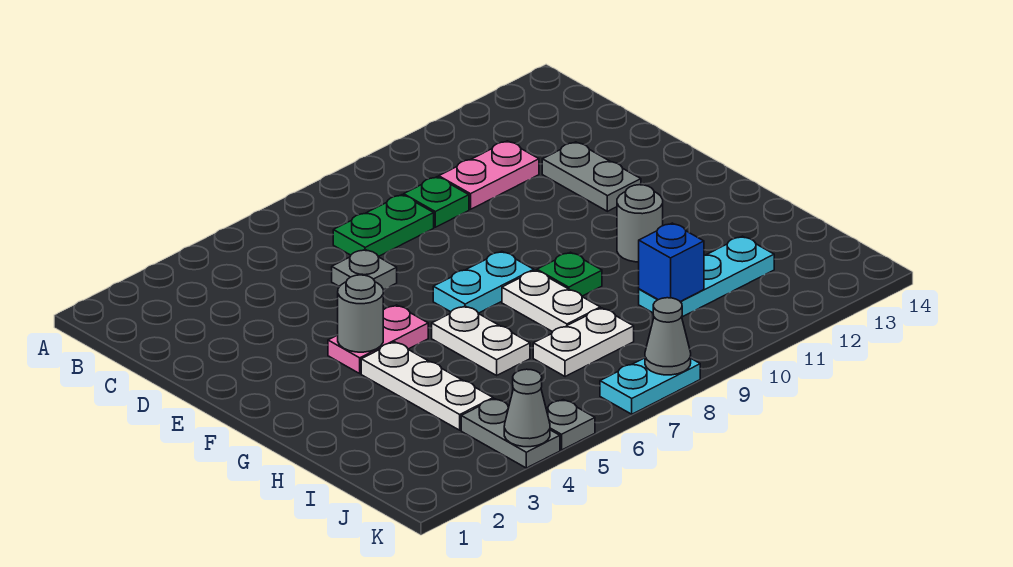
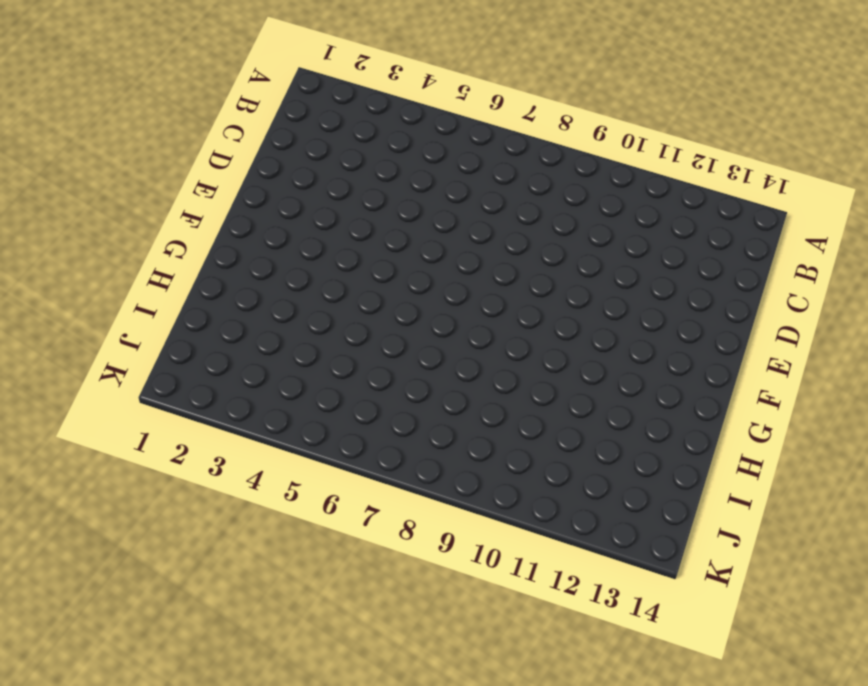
none -> green plate C7:C8 level 1
none -> green plate C9 level 1
none -> pink plate C10:C11 level 1

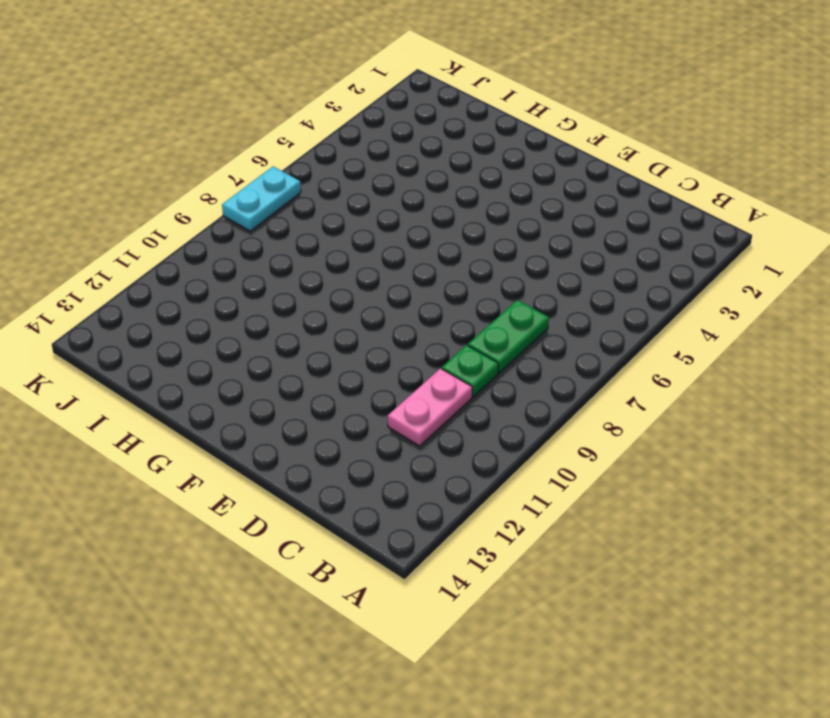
none -> grey plate D6 level 1
none -> grey plate D12:E12 level 1
none -> pink plate F4:F5 level 1

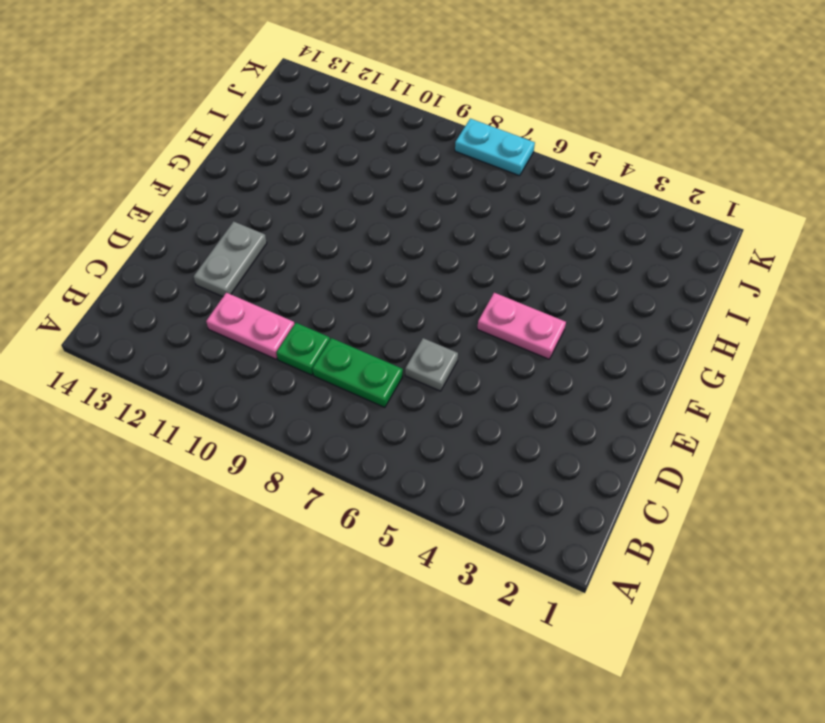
none -> cyan plate F7:F8 level 1
none -> white plate G4:I4 level 1
none -> white plate G6:H6 level 1

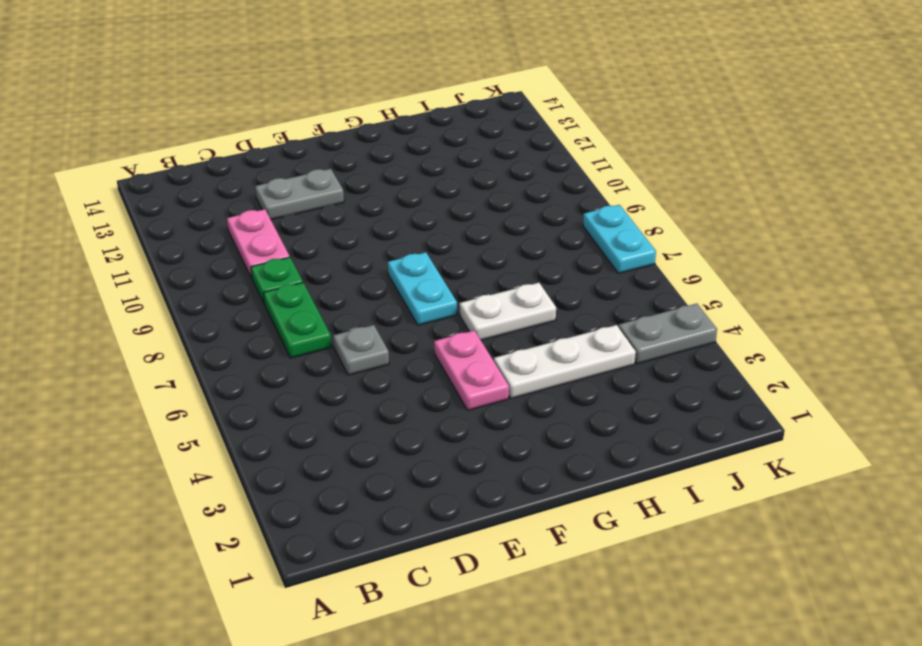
none -> white plate G8:H8 level 1
none -> green plate G9 level 1
none -> grey round brick G11 level 1

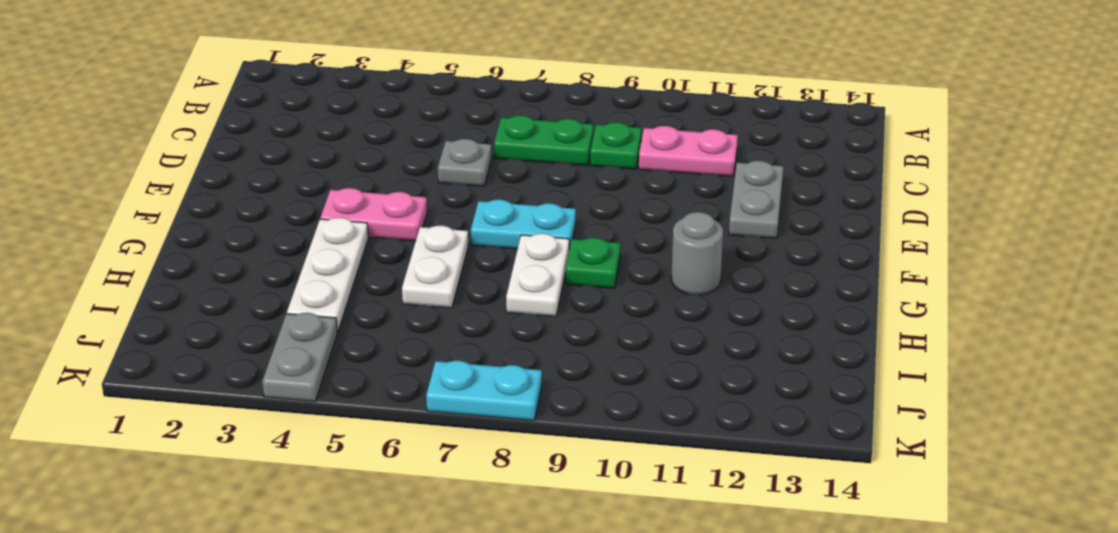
none -> white plate I7:I8 level 1
none -> cyan plate I10:I12 level 1
none -> grey plate K5 level 1

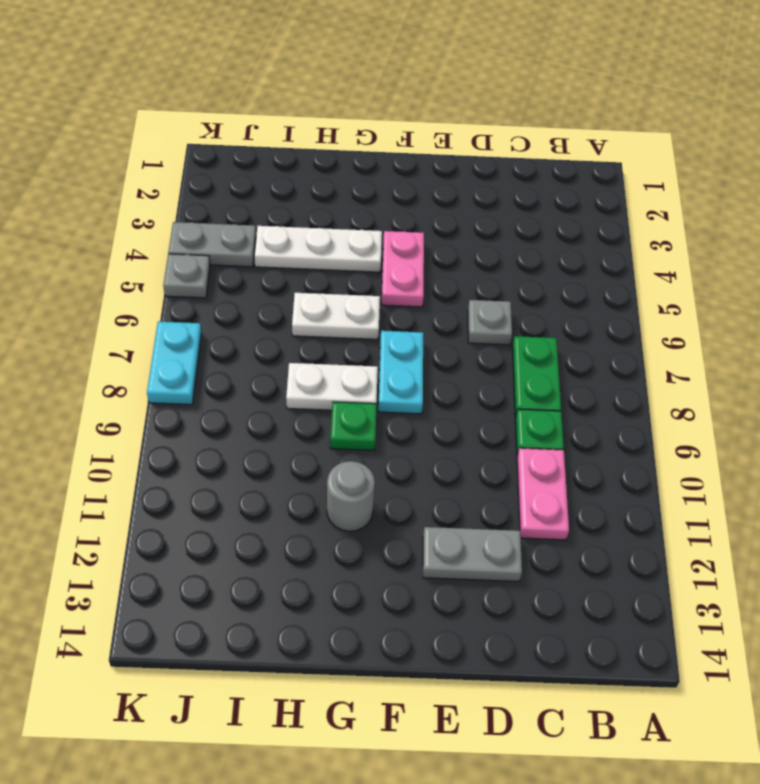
none -> white plate I7:I8 level 1
none -> cyan plate I10:I12 level 1
none -> grey round brick F4 level 2

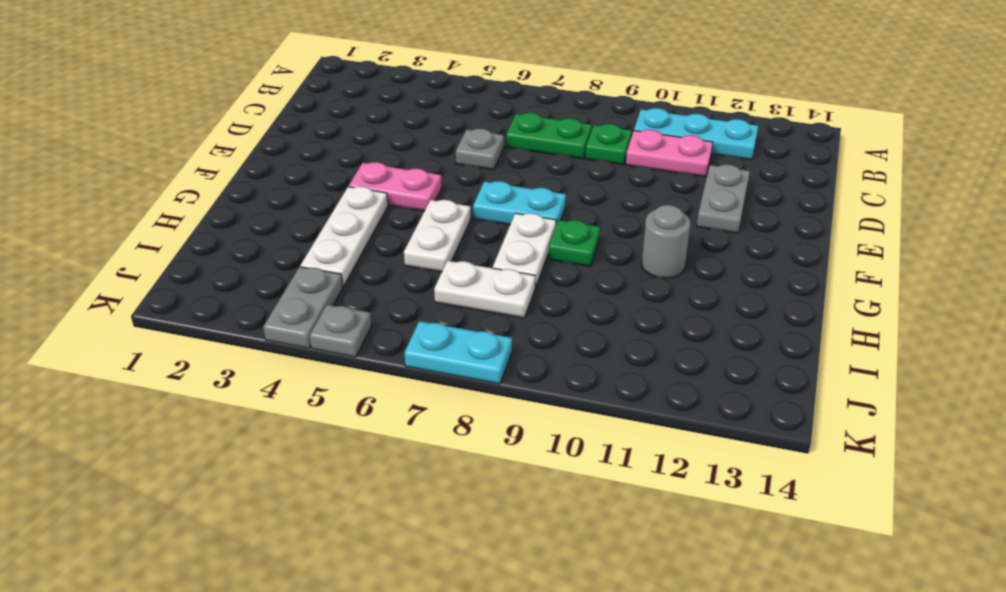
cyan plate B10:B12 level 1 -> cyan plate I10:I12 level 1
none -> grey round brick F4 level 2
none -> blue brick I10 level 2
none -> grey cone K4 level 2

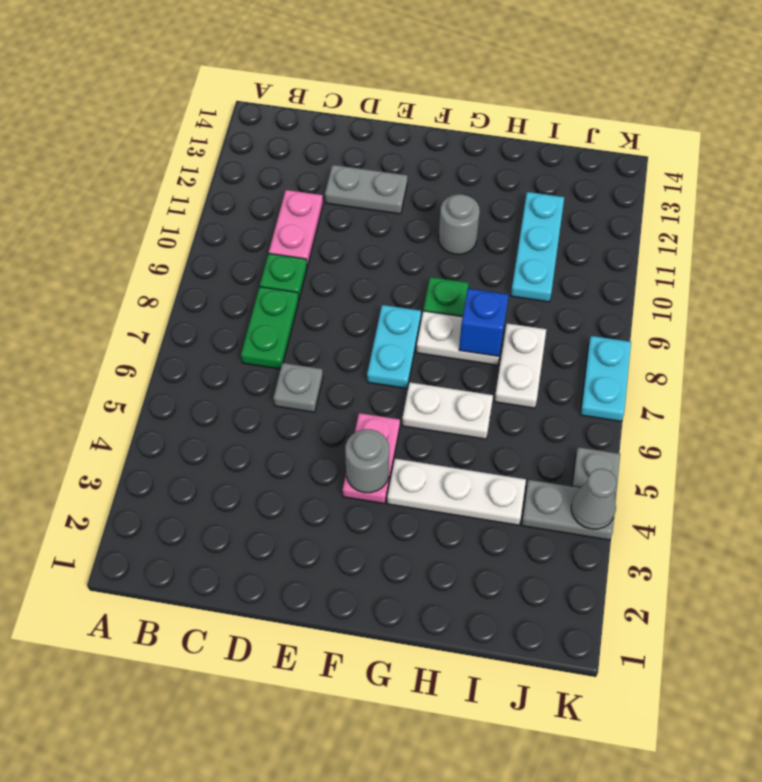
blue brick H8 level 2 -> blue brick I10 level 2
none -> grey cone K8 level 2

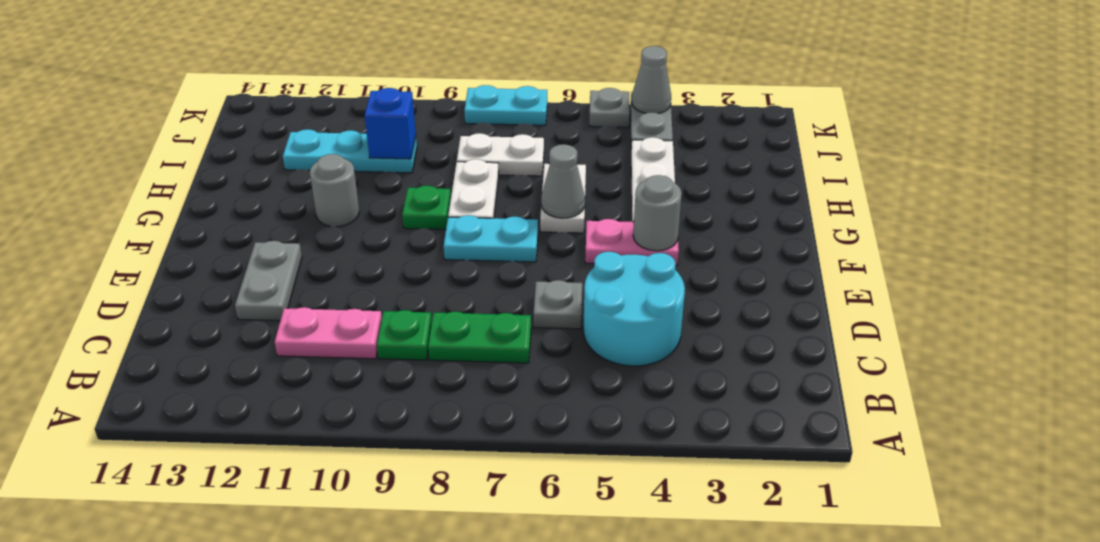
cyan round brick C4:D5 level 1 -> none
grey cone G6 level 2 -> grey cone K8 level 2

